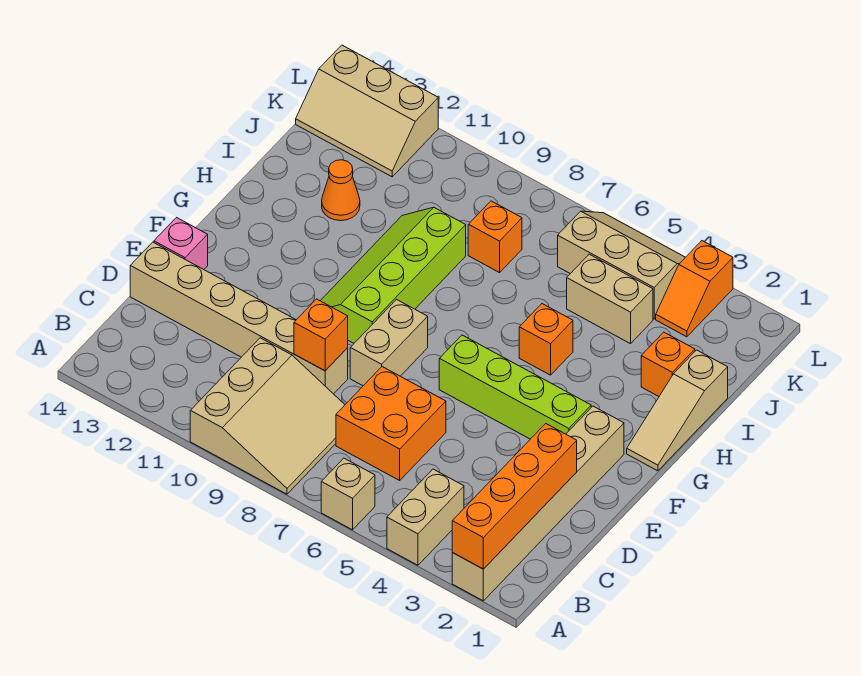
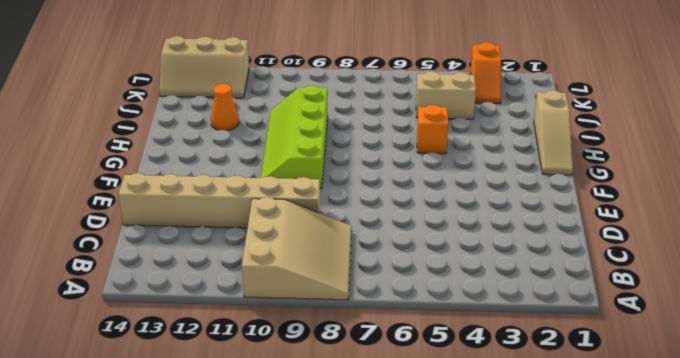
none -> tan brick A2:F2 level 1
none -> tan brick A4:B4 level 1
none -> tan brick A6 level 1

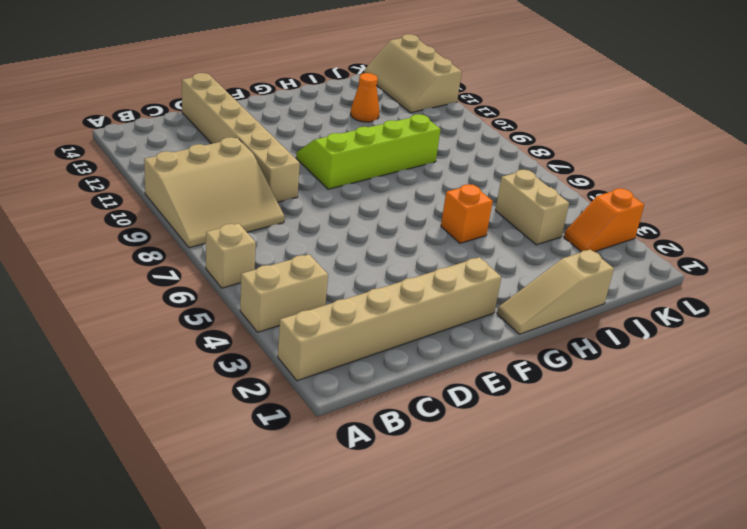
none -> orange brick C6:D7 level 1
none -> tan brick E8:F8 level 1
none -> pink brick E14 level 1

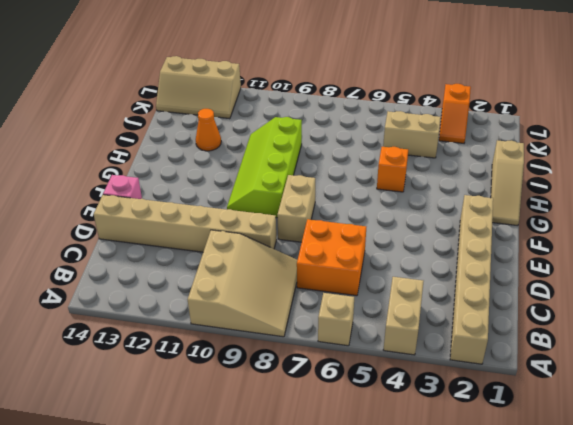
none -> lime brick F3:F6 level 1
none -> orange brick I2 level 1
none -> orange brick J8 level 1

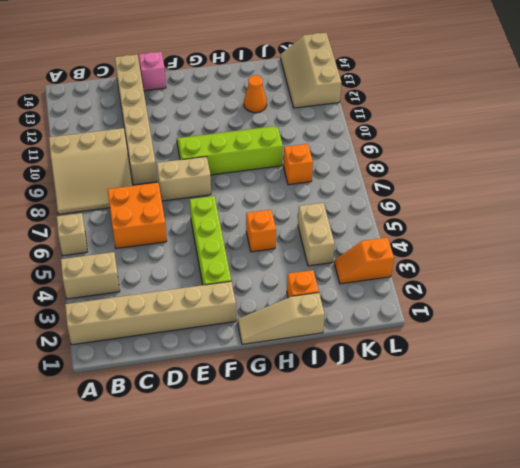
none -> tan slope K4:L6 level 1 top K
none -> orange brick A2:D2 level 2
none -> orange brick D9 level 2

